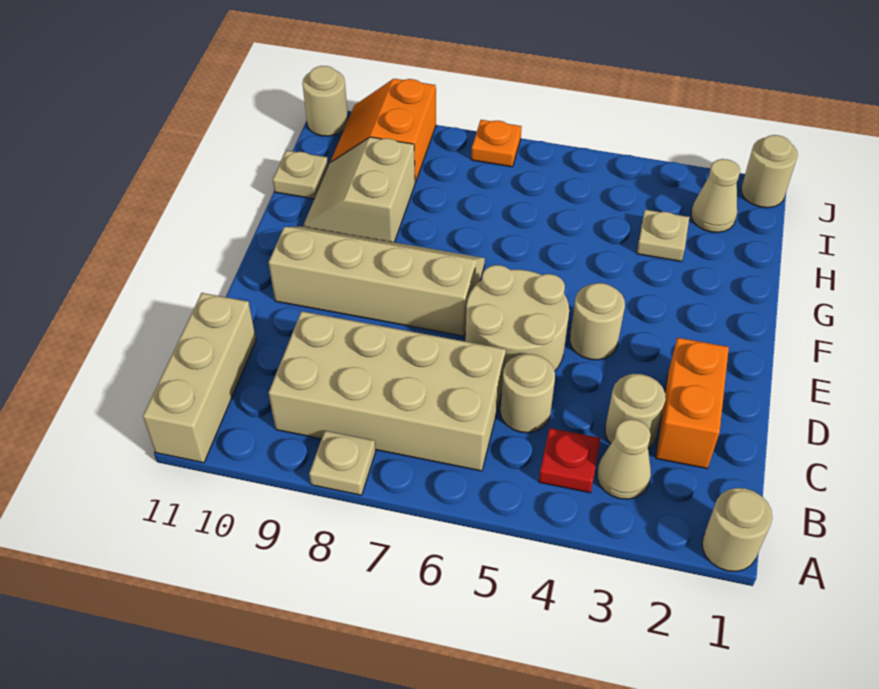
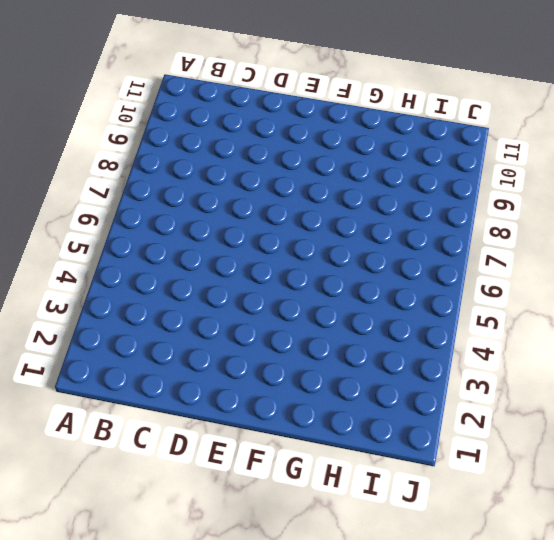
none -> tan round brick A1 level 1
none -> tan plate A8 level 1
none -> tan brick A11:C11 level 1

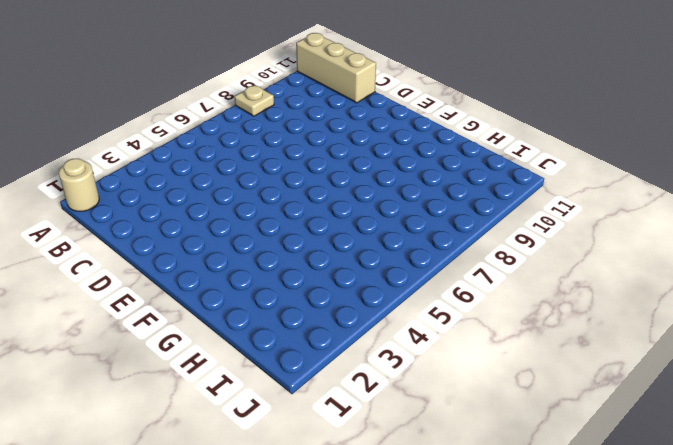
none -> tan cone B3 level 1
none -> red plate B4 level 1
none -> tan brick B6:C9 level 1

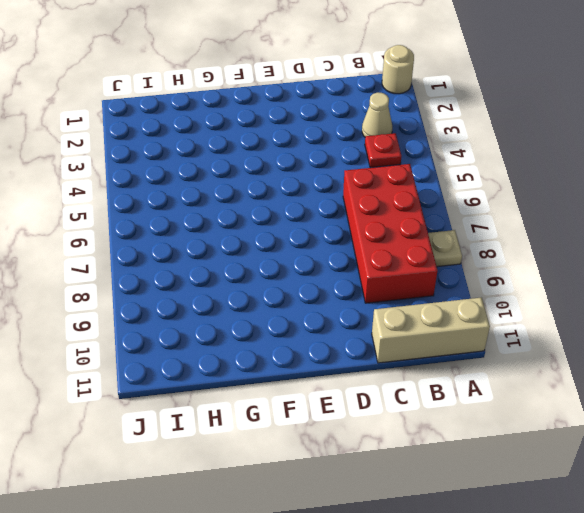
red brick B6:C9 level 1 -> tan brick B6:C9 level 1
none -> orange brick C2:D2 level 1
none -> tan round brick C3 level 1
none -> tan round brick C5 level 1

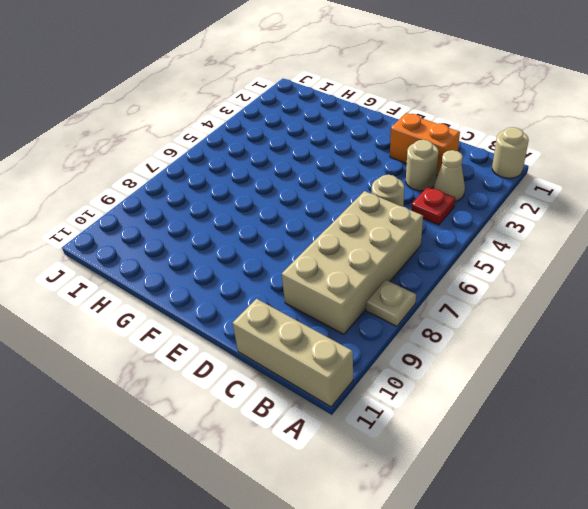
none -> tan round brick D5:E6 level 1
none -> tan round brick E4 level 1
none -> tan slope E7:F10 level 1 top E

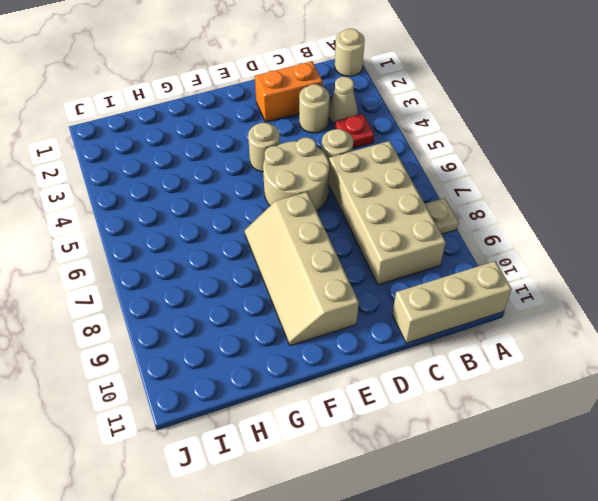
none -> tan slope G9:H10 level 1 top 9
none -> tan plate H3 level 1
none -> tan plate H11 level 1

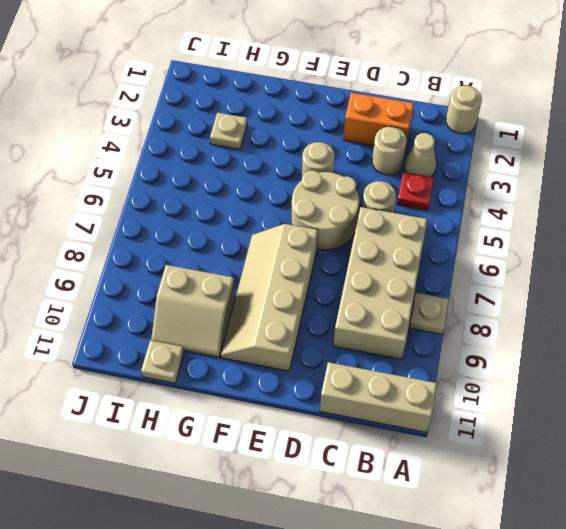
none -> tan cone I2 level 1
none -> orange slope I9:J10 level 1 top 9
none -> tan round brick J1 level 1

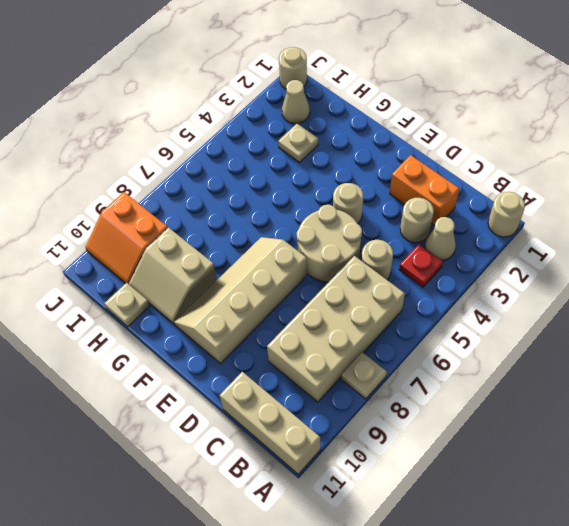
none -> orange plate J7 level 1
none -> tan round brick J11 level 1

